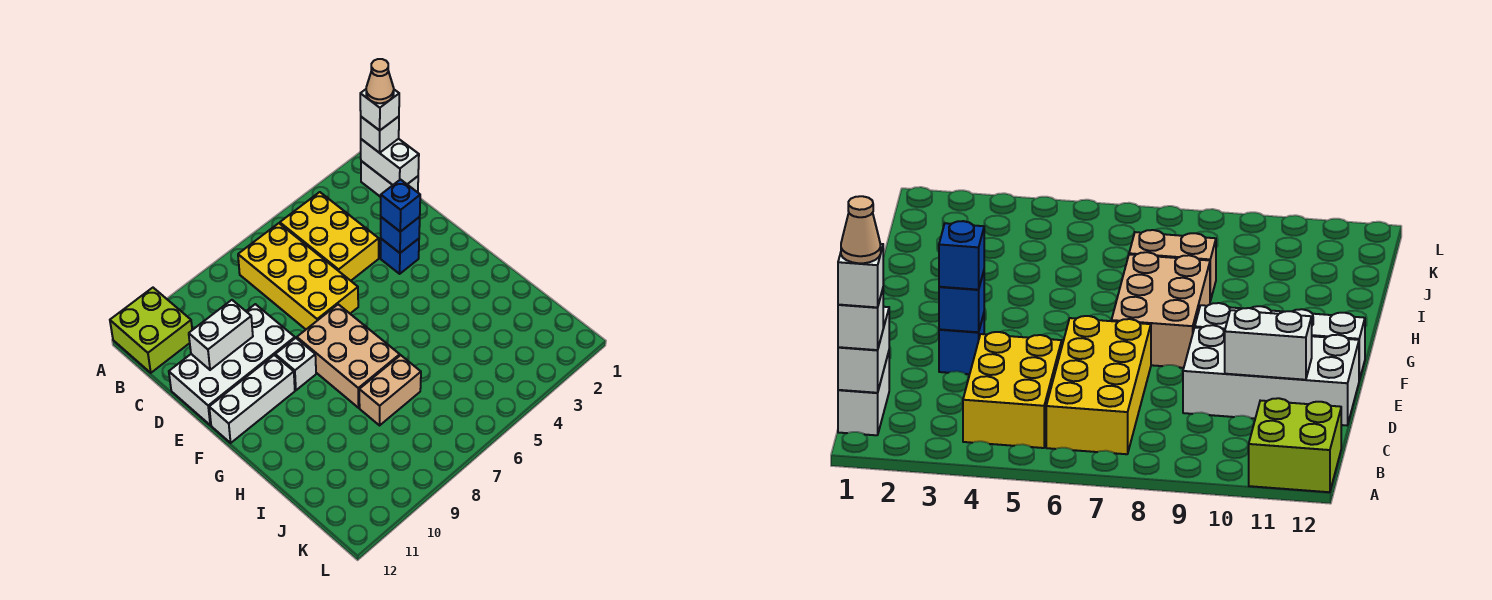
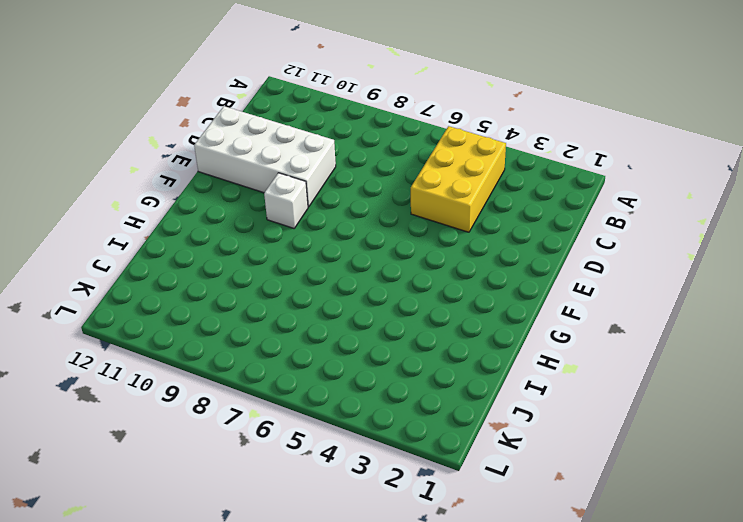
none -> lime brick A11:B12 level 1
none -> white brick B1:C1 level 1
none -> yellow brick B6:E7 level 1

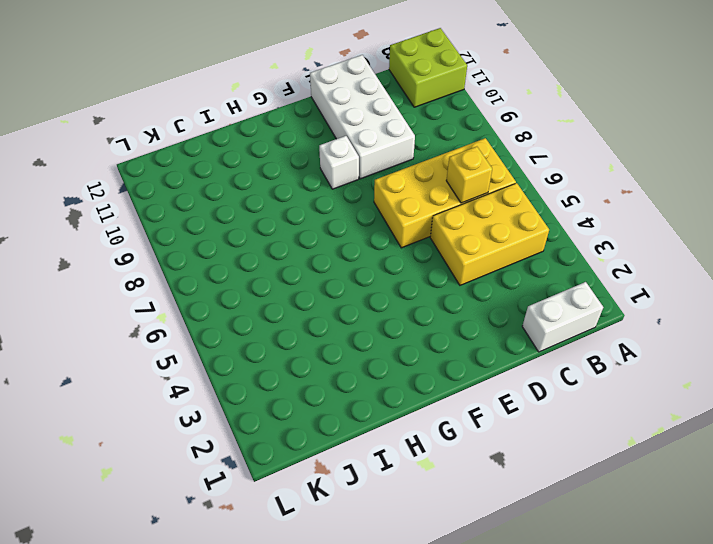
yellow brick C6 level 2 -> none
none -> blue brick E3 level 1
none -> tan brick F7:H8 level 1
none -> white brick F10:F12 level 1

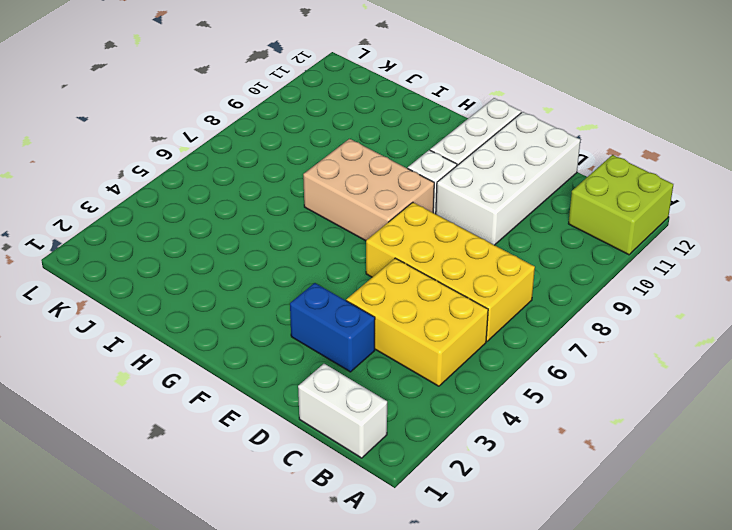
blue brick D3:E3 level 1 -> blue brick E3 level 1
none -> tan brick I7:I8 level 1
none -> white brick B1:C1 level 2
none -> white brick D10:D11 level 2

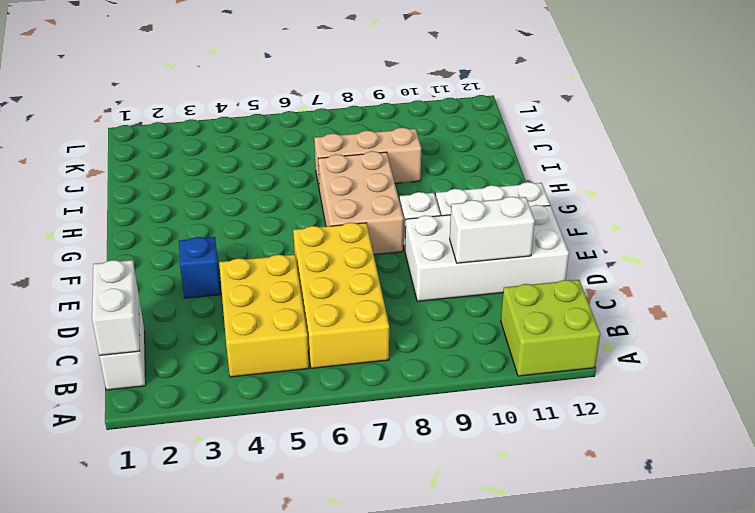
tan brick I7:I9 level 1 -> tan brick I7:I8 level 1
none -> blue brick E3 level 2
none -> white brick B1 level 3
none -> blue brick E3 level 3

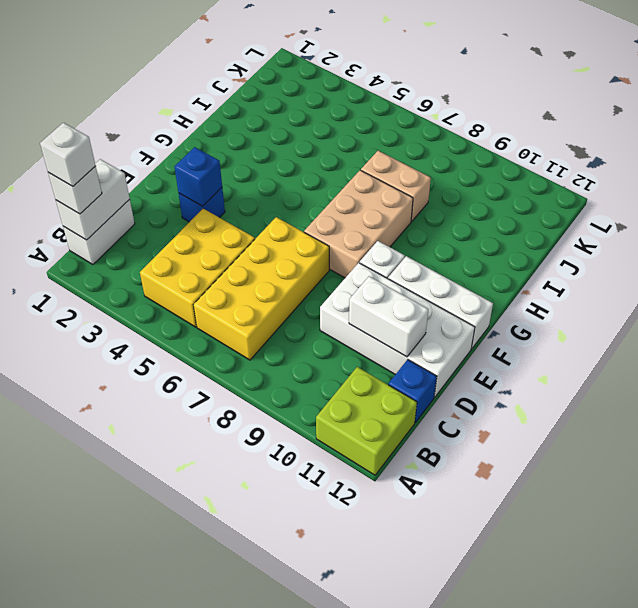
blue brick C12 level 1 -> blue brick E3 level 3
none -> tan cone B1 level 5

